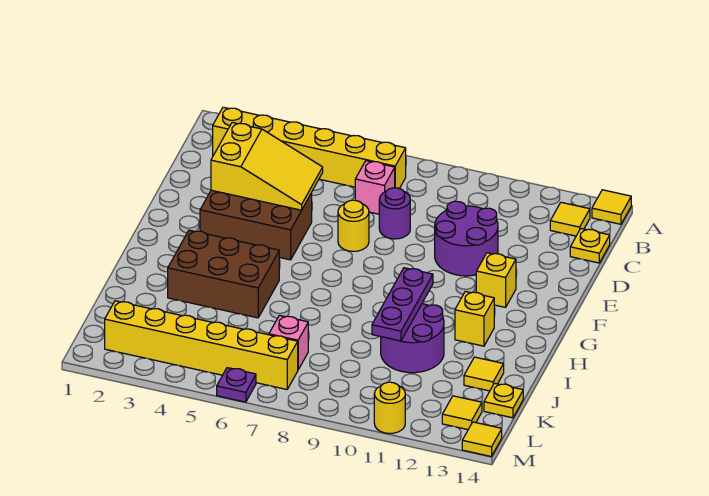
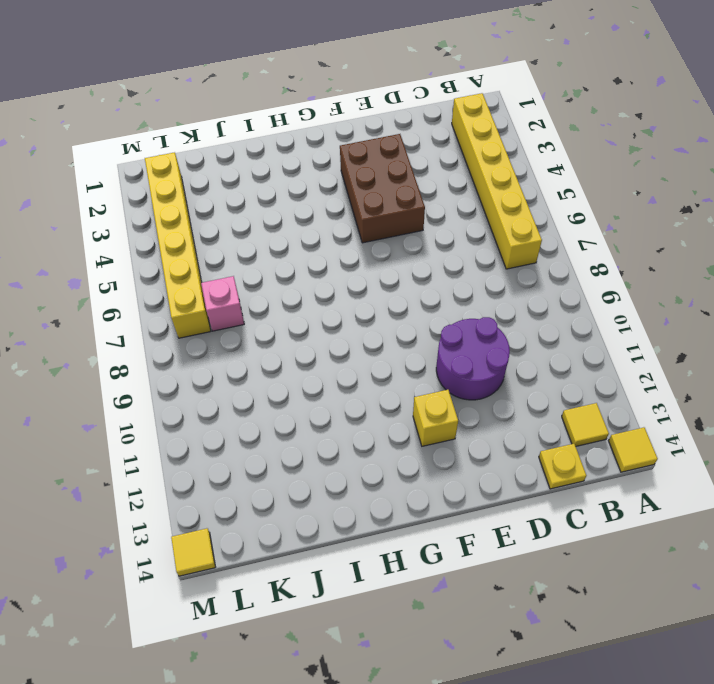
none -> pink brick C7 level 1
none -> purple round brick D8 level 1
none -> yellow round brick E7 level 1

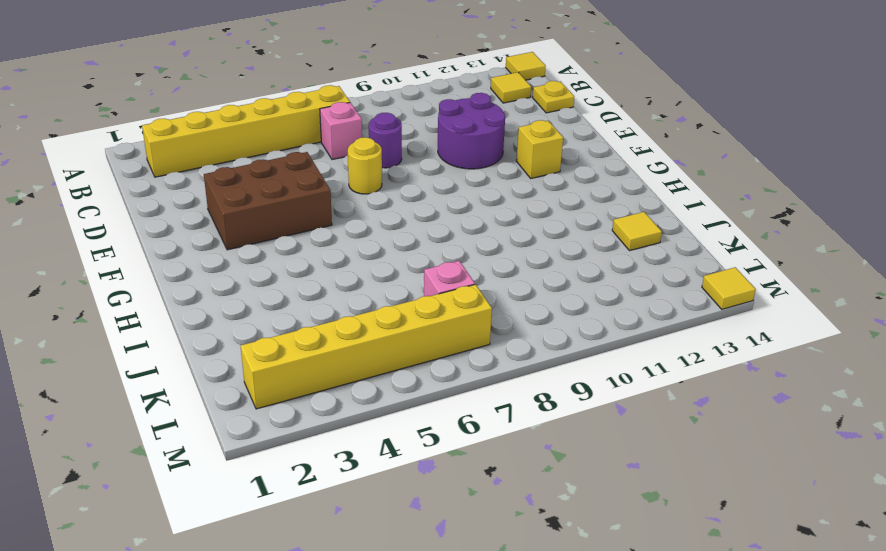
none -> brown brick H3:I5 level 1
none -> yellow brick H12 level 1
none -> purple round brick I10:J11 level 1

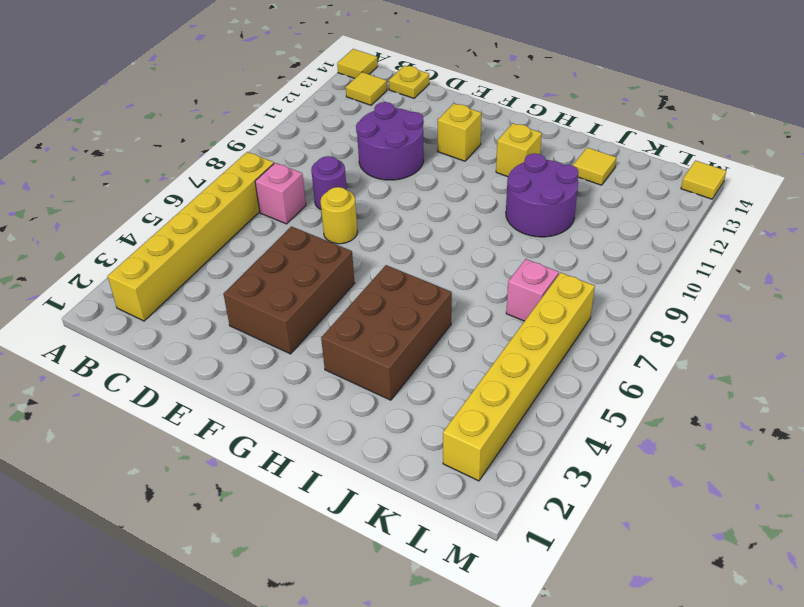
none -> yellow plate K14 level 1
none -> yellow tile L13 level 1
none -> purple plate M6 level 1

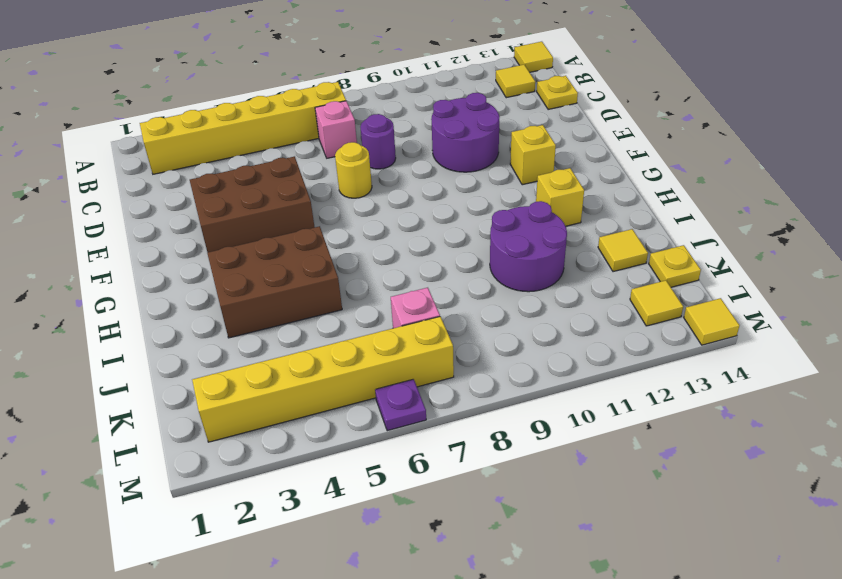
none -> yellow round brick M11 level 1
none -> yellow slope D3:E5 level 2 top 3
none -> purple plate H10:J10 level 2

